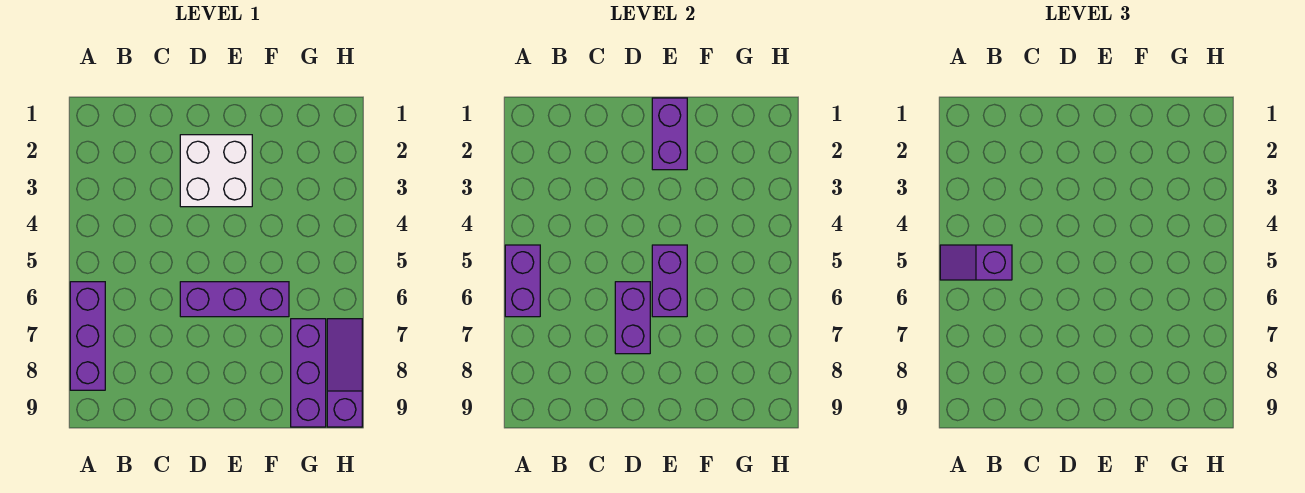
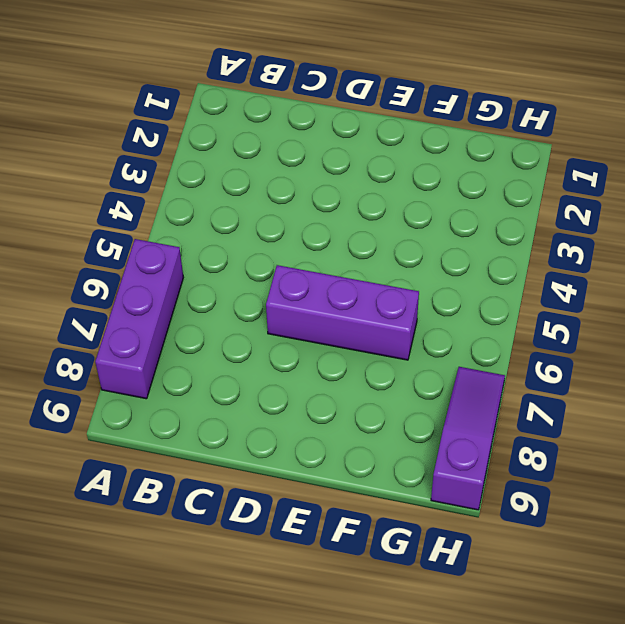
none -> white brick D2:E3 level 1
none -> purple brick G7:G9 level 1

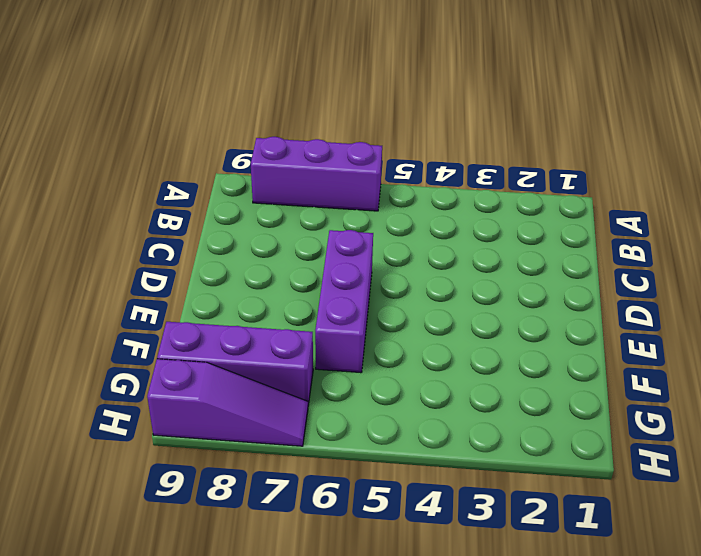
none -> white brick D2:E3 level 1
none -> purple brick A5:A6 level 2

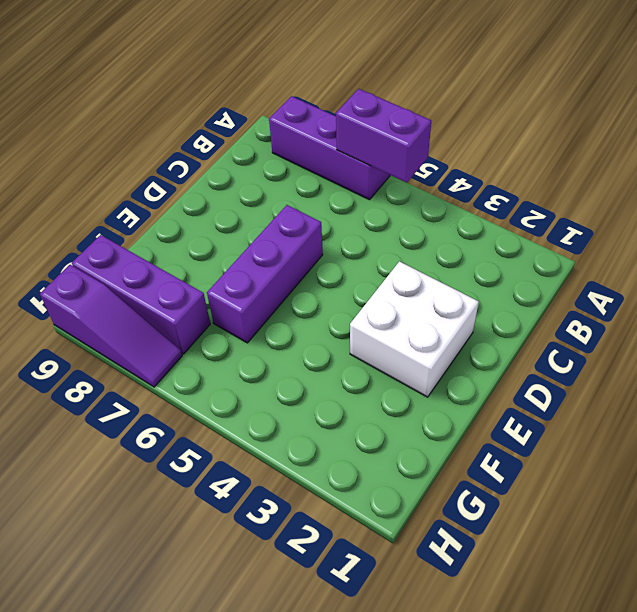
none -> purple brick D6:D7 level 2
none -> purple brick E1:E2 level 2

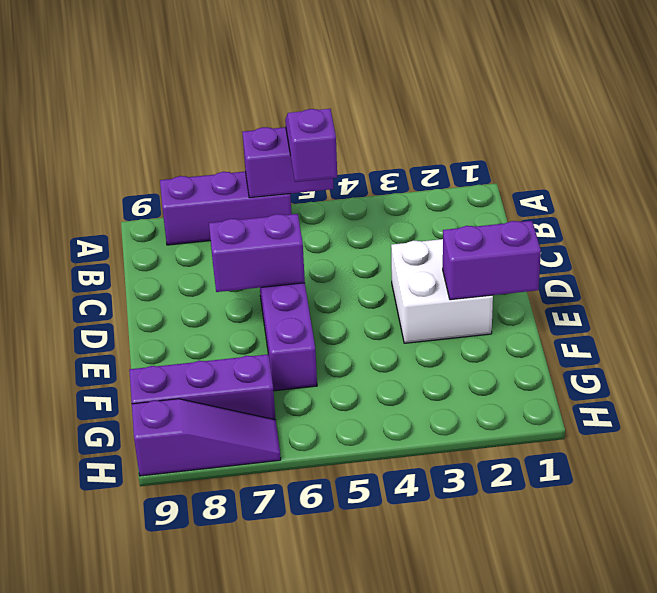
none -> purple brick E5:E6 level 2

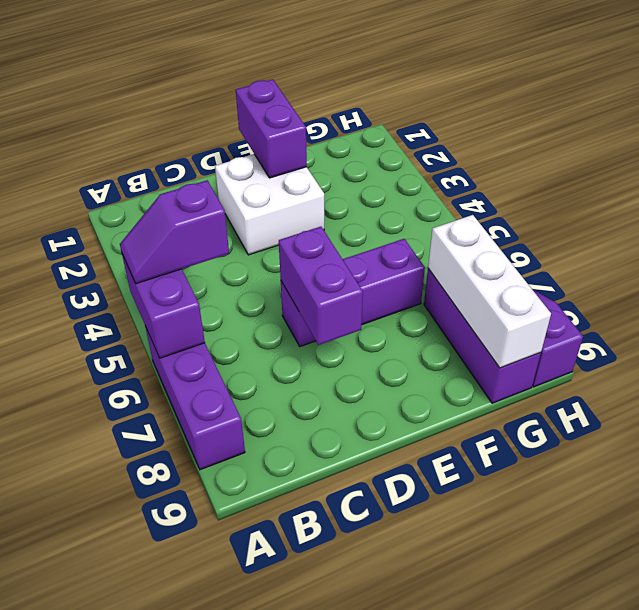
white brick G7:G9 level 2 -> none
none -> purple brick E5:E6 level 2

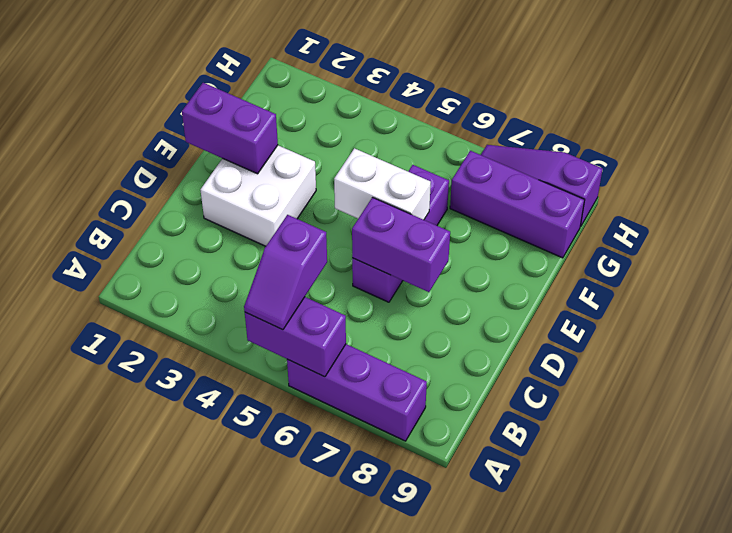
white brick E5:E6 level 2 -> purple brick E5:E6 level 2

